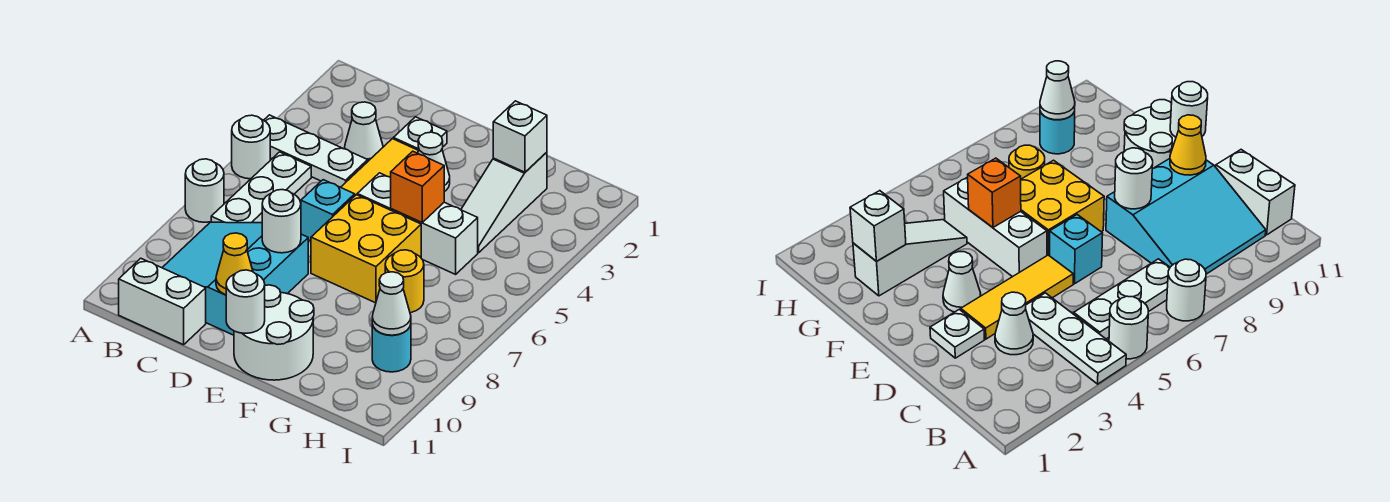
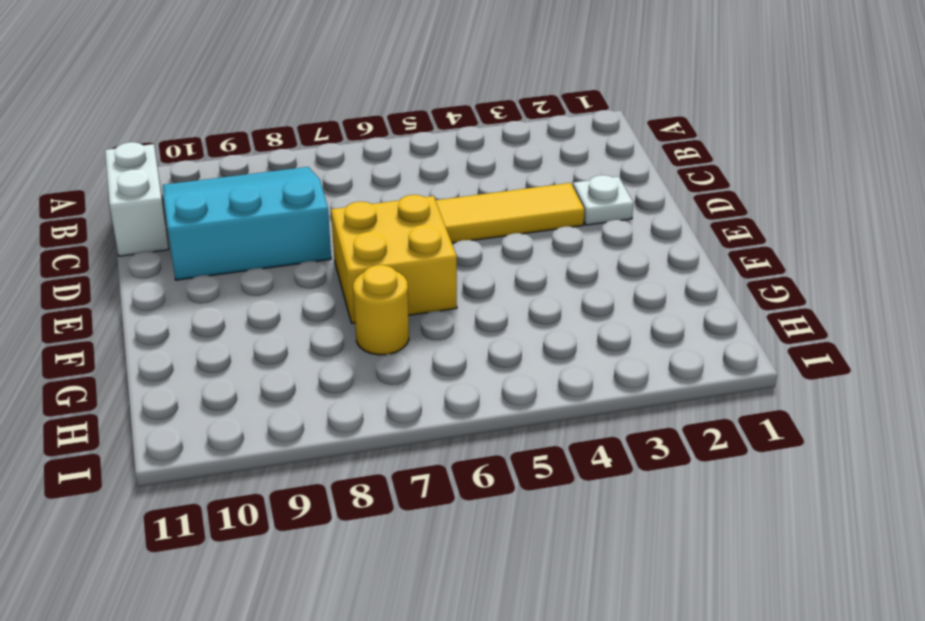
none -> white plate A4:C4 level 1
none -> white round brick A5 level 1
none -> white round brick A7 level 1

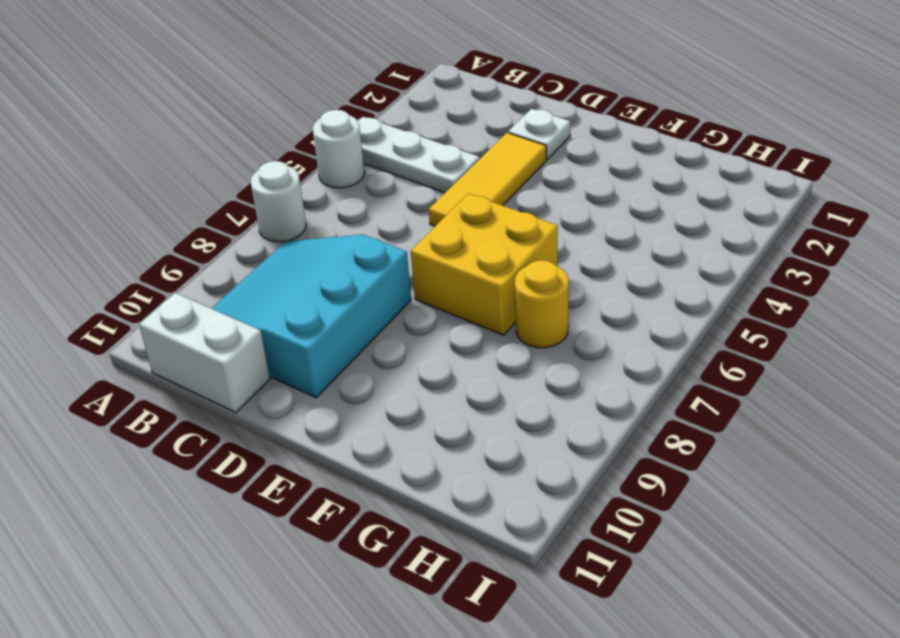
none -> white plate B5:B7 level 1
none -> white cone C3 level 1
none -> cyan brick D6 level 1

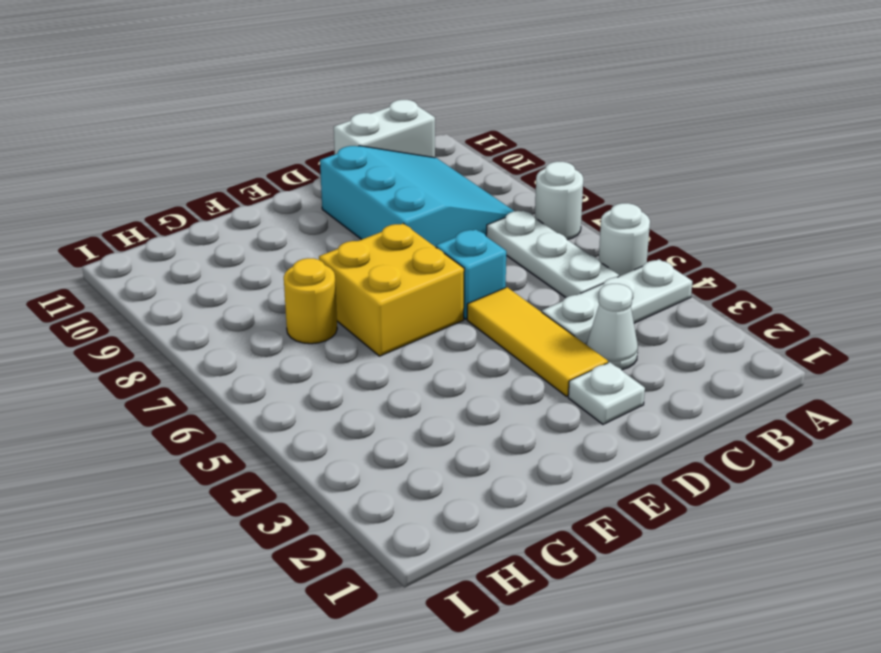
none -> white cone E3 level 1
none -> white brick E5:G5 level 1
none -> white round brick E10:F11 level 1

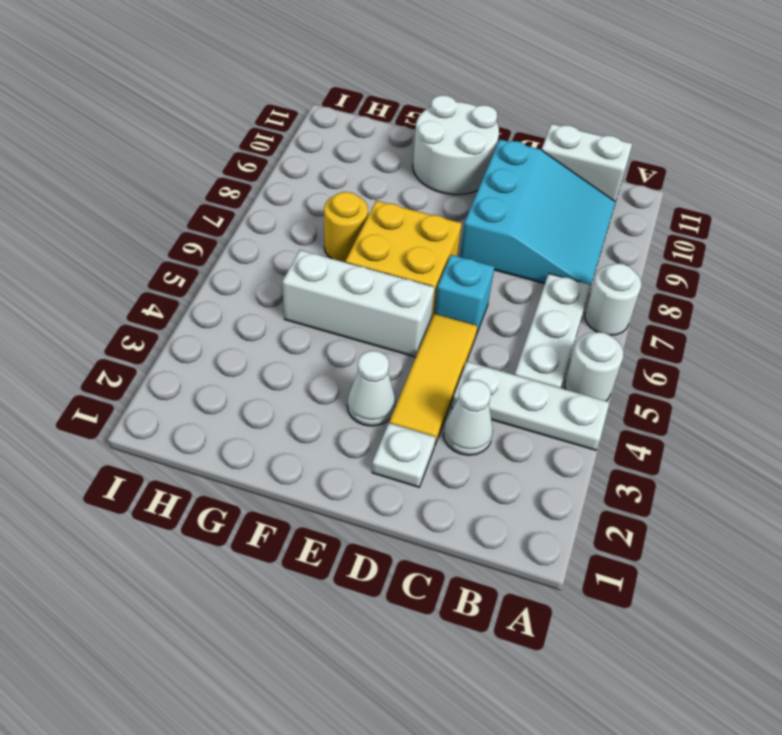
none -> white slope G2:G4 level 1 top 2
none -> cyan round brick H9 level 1
none -> white round brick D8 level 2

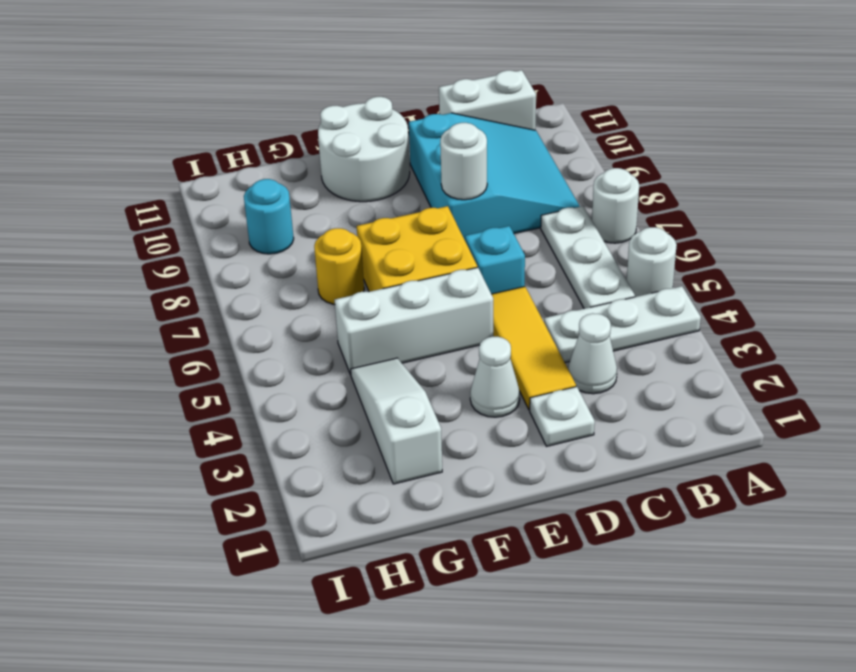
none -> yellow cone D10 level 2
none -> white round brick E11 level 2
none -> orange brick F5 level 2

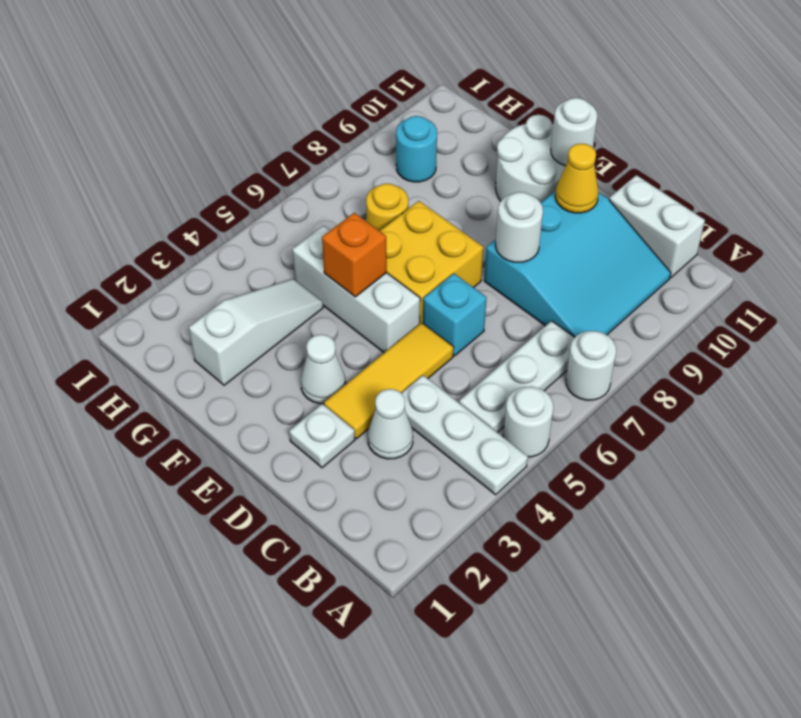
none -> white brick G2 level 2
none -> white cone H9 level 2

